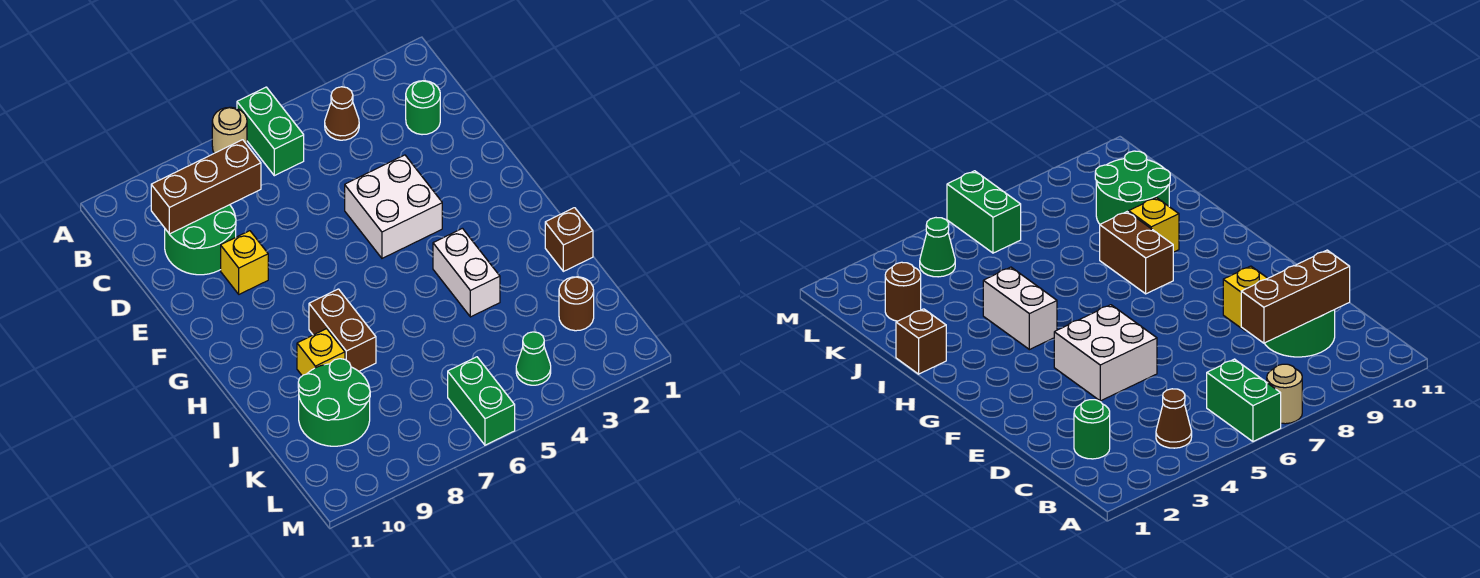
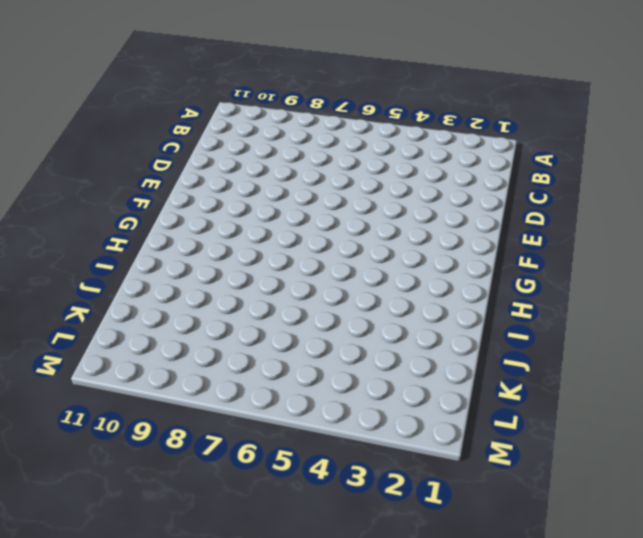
none -> green brick A6:B6 level 1
none -> tan round brick A7 level 1
none -> brown cone B4 level 1

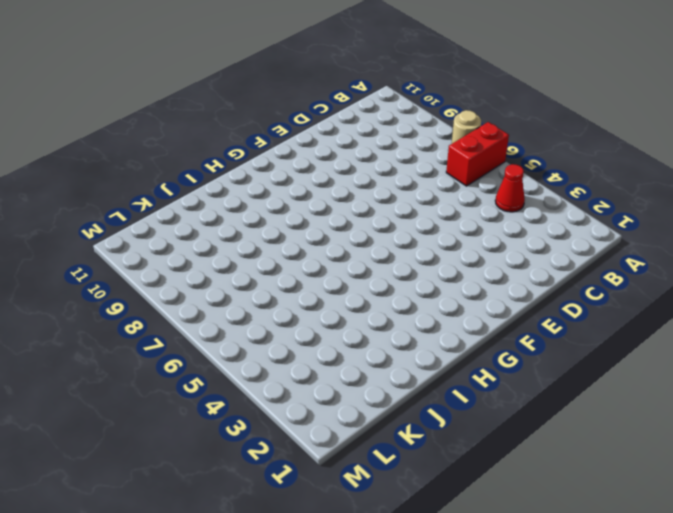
red brick A6:B6 level 1 -> green brick A6:B6 level 1
red cone B4 level 1 -> brown cone B4 level 1
none -> green round brick C2 level 1
none -> green round brick C9:D10 level 1
none -> white brick E4:F5 level 1

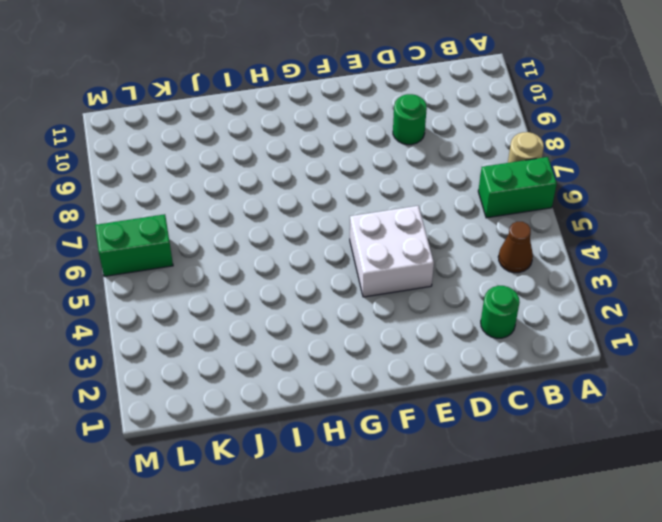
green round brick D9 level 1 -> green round brick C9:D10 level 1
none -> yellow brick E9 level 1
none -> white brick H4:I4 level 1
none -> brown brick H8:I8 level 1

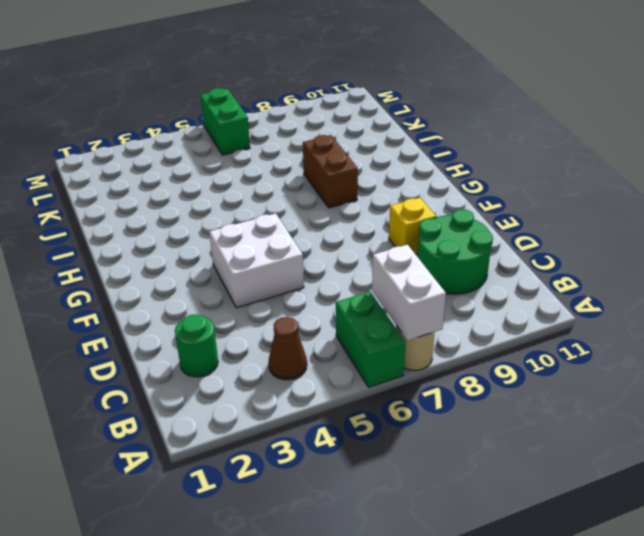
white brick A7:B7 level 2 -> white brick H4:I4 level 1
none -> brown brick I1 level 1
none -> yellow brick I9 level 1
none -> green round brick J9:K10 level 1

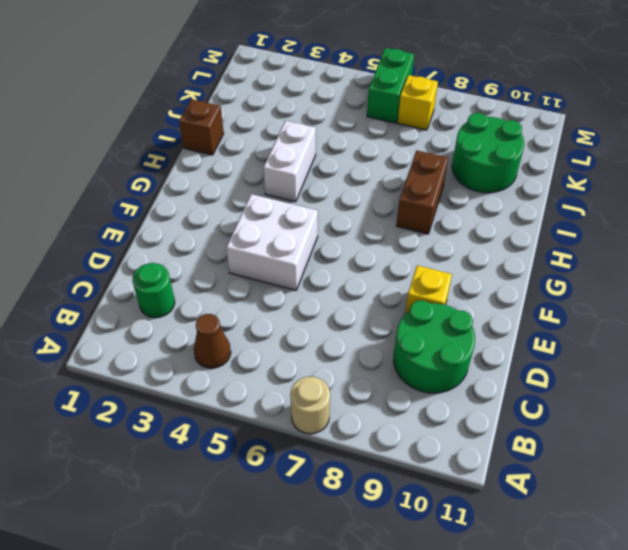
yellow brick L7 level 1 -> yellow brick I9 level 1
none -> green brick A6:B6 level 1
none -> brown round brick K2 level 1
none -> green cone L4 level 1

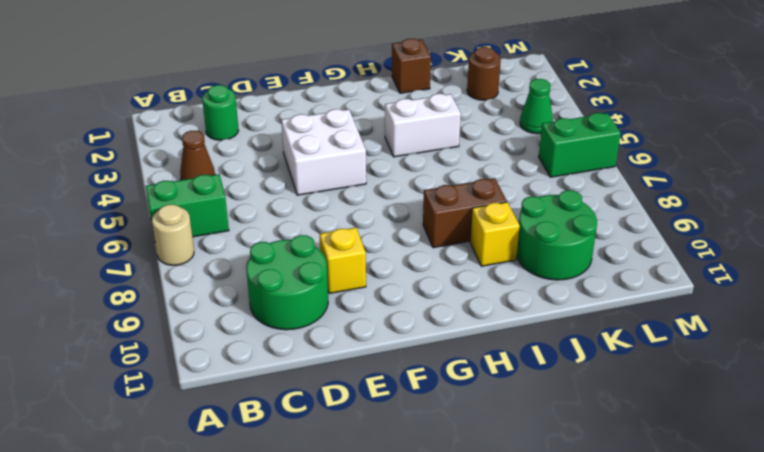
none -> brown brick C8:C10 level 2

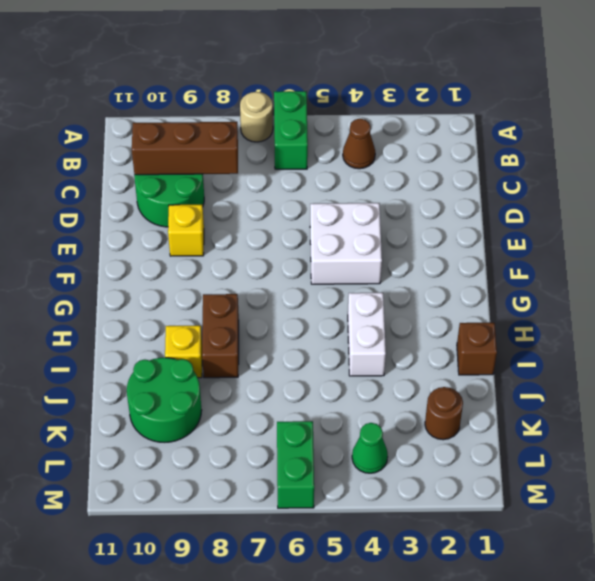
none -> green round brick C2 level 1

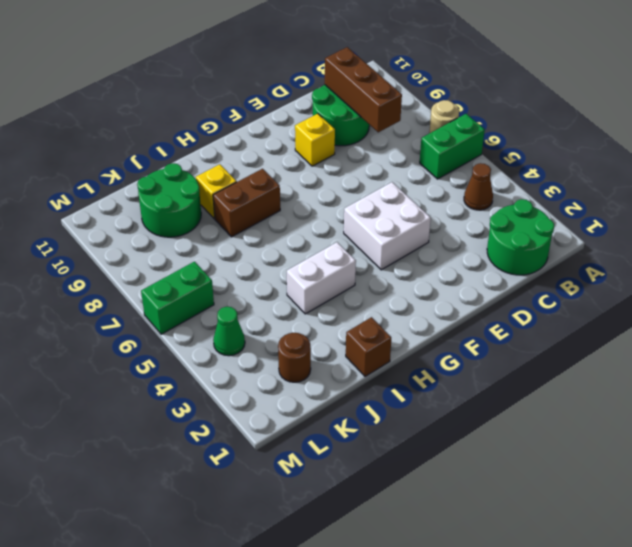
green round brick B1:C2 level 1 -> green round brick C2 level 1

